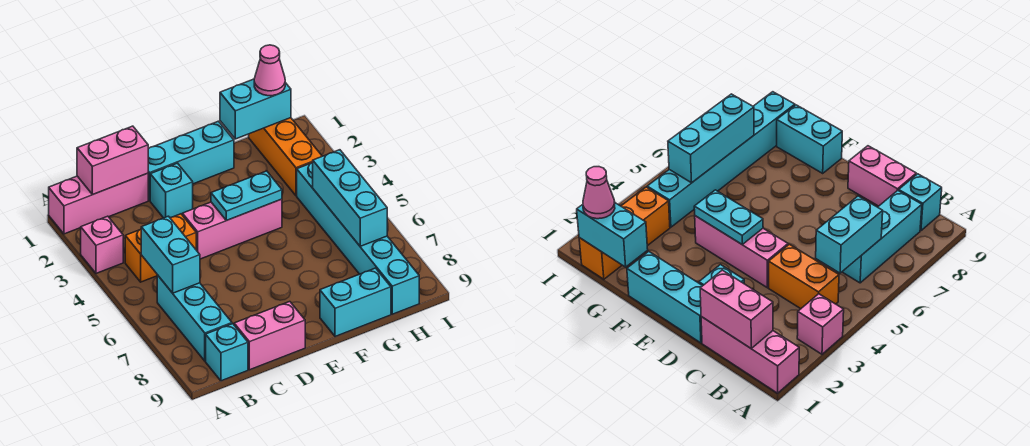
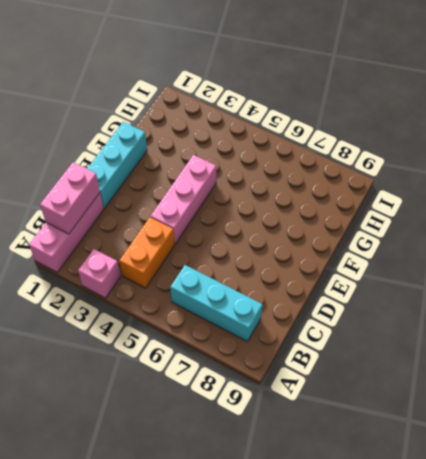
none -> cyan brick B9 level 1
none -> pink brick C9:D9 level 1
none -> cyan brick D2 level 1

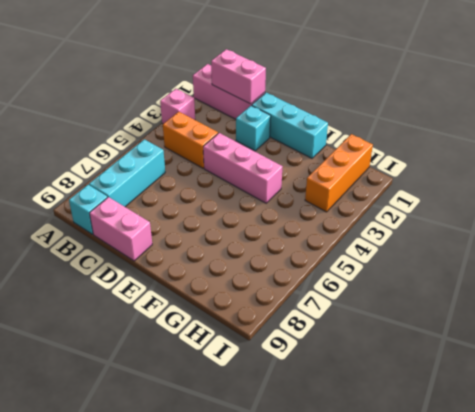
none -> cyan brick F9:G9 level 1
none -> cyan brick H4:H9 level 1
none -> cyan brick B5:B6 level 2

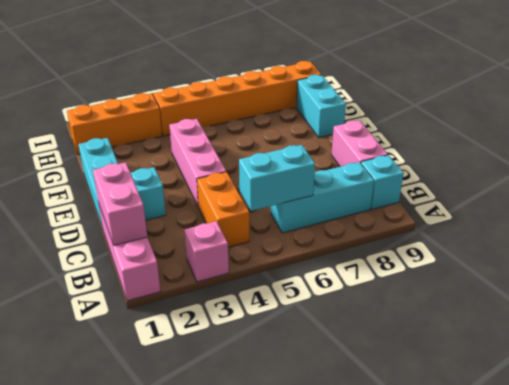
orange brick H4:H9 level 1 -> cyan brick H4:H9 level 1
none -> cyan plate E4:F4 level 2
none -> cyan brick G1:H1 level 2
none -> cyan brick H5:H7 level 2

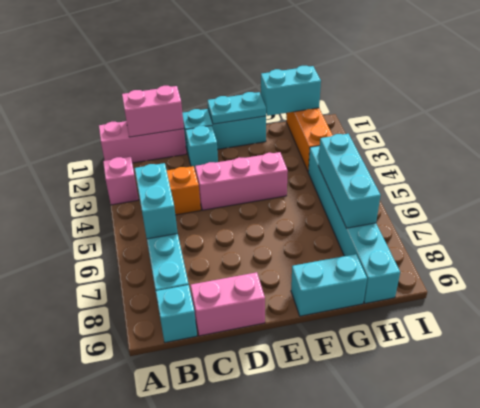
cyan plate E1:F1 level 2 -> cyan plate E4:F4 level 2
none -> pink cone H1 level 3

